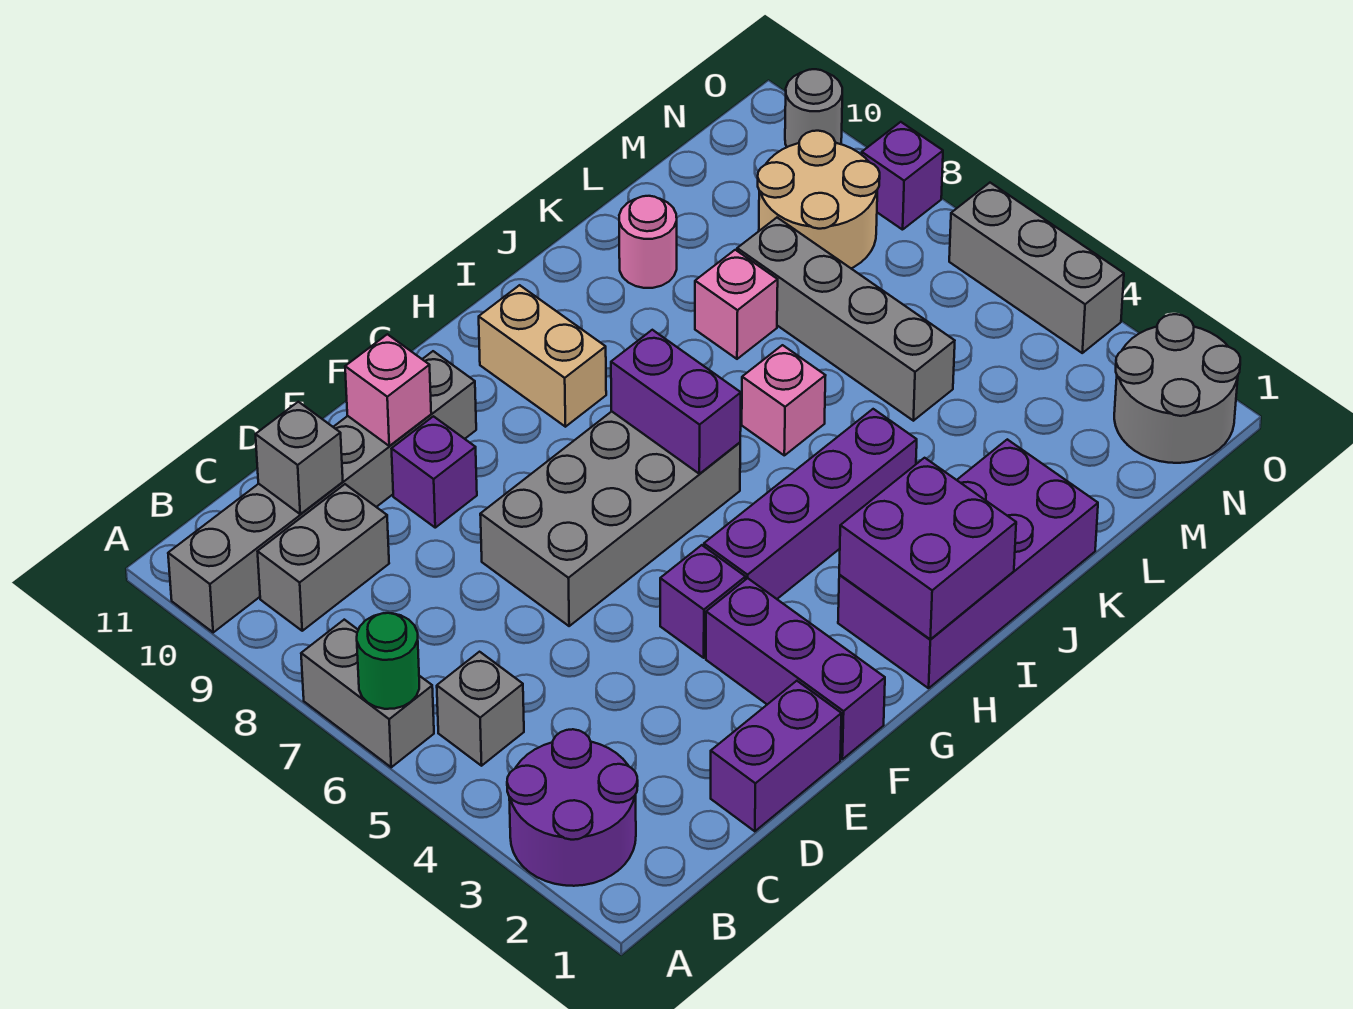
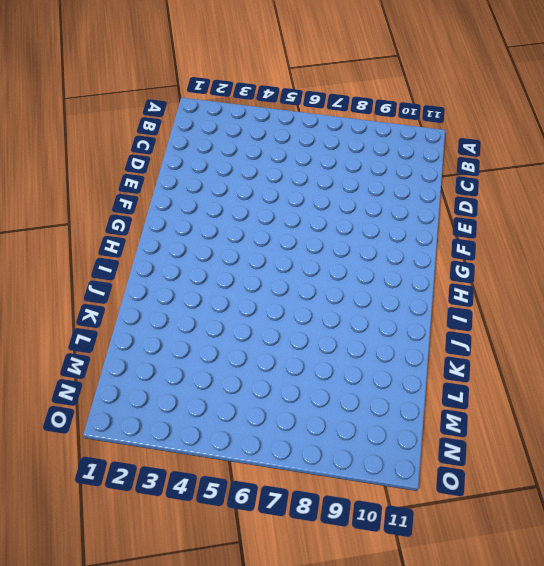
none -> purple round brick A2:B3 level 1
none -> grey brick A6:A7 level 1
none -> grey brick A10:F10 level 1

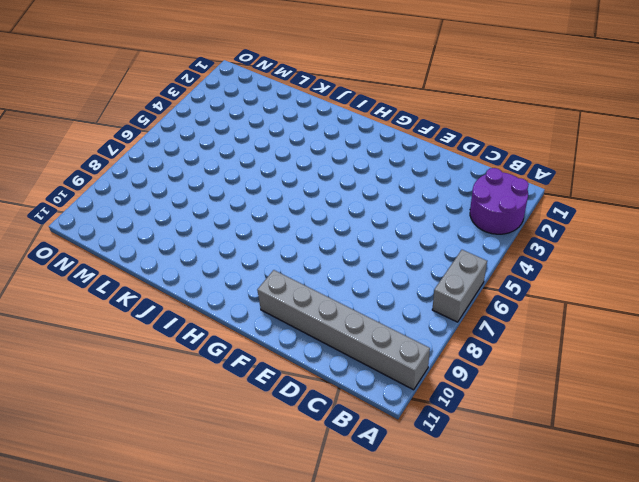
none -> grey brick B5 level 1
none -> grey brick B9:C9 level 1
none -> purple brick D1:E1 level 1

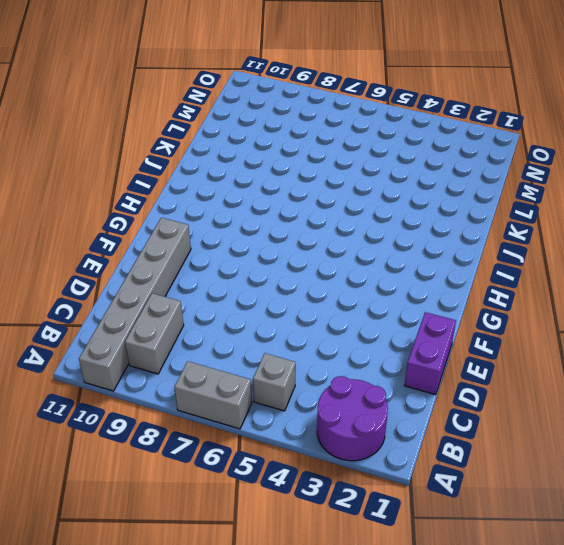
none -> grey brick E6:H7 level 1
none -> purple brick E9 level 1
none -> purple brick F1:F3 level 1

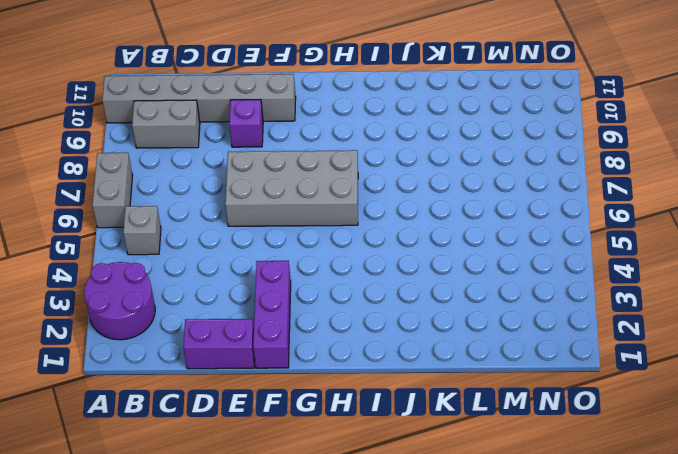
none -> purple brick F4 level 1
none -> purple brick G4:J4 level 1
none -> purple brick H1:K2 level 1

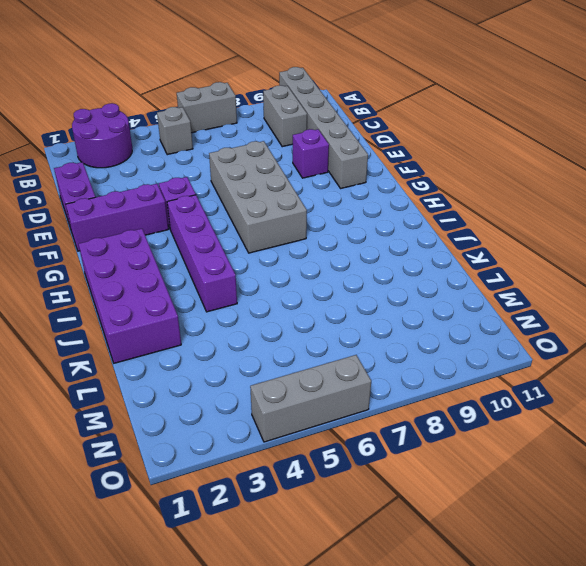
none -> tan brick H9:H10 level 1
none -> pink brick J6 level 1
none -> pink brick K8 level 1

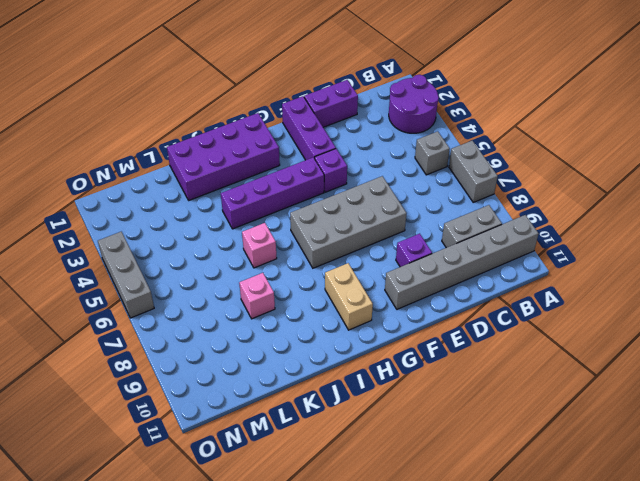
none -> pink round brick K10 level 1
none -> grey brick L5:L8 level 1
none -> tan round brick M8:N9 level 1

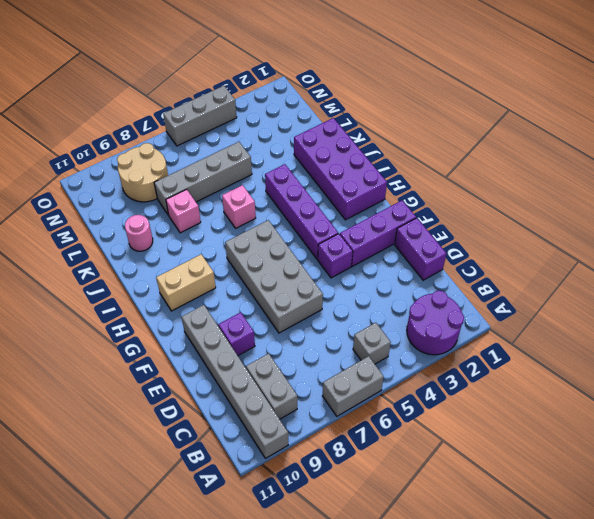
none -> grey round brick N1:O2 level 1
none -> purple brick O8 level 1
none -> grey round brick O10 level 1

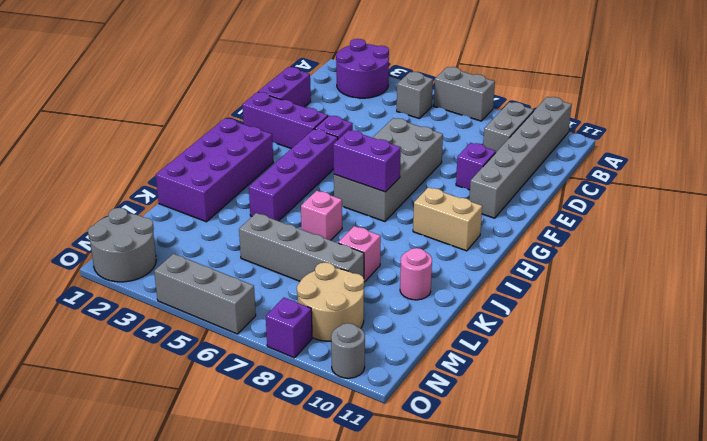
none -> green round brick A6 level 2
none -> grey brick C10 level 2
none -> pink brick E10 level 2

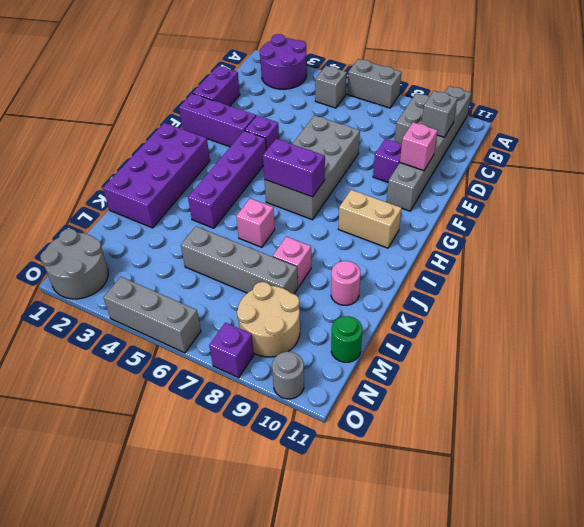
green round brick M11 level 1 -> green round brick A6 level 2
none -> purple brick H1:I2 level 2

